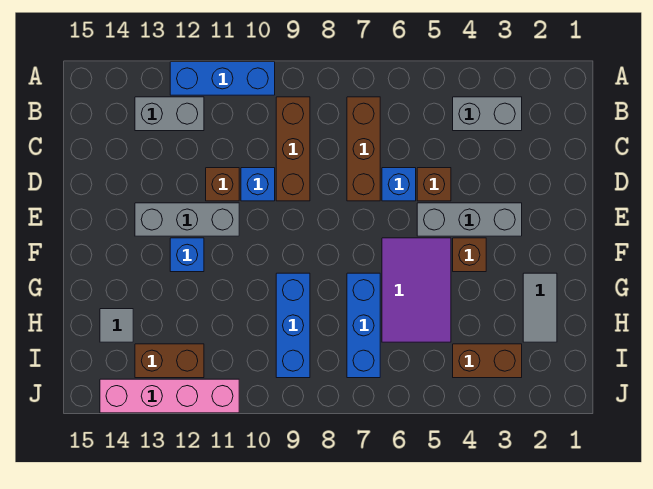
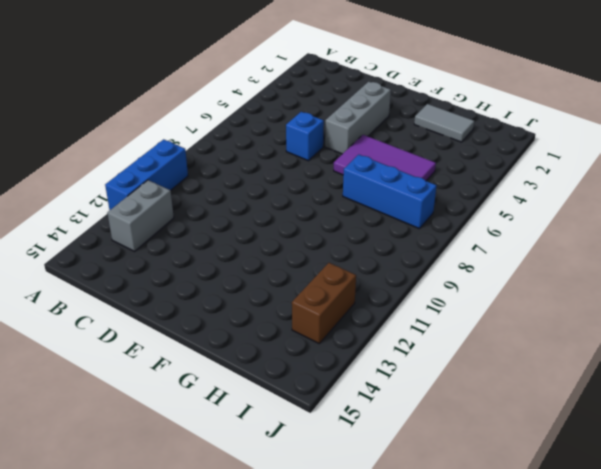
none -> grey brick B3:B4 level 1
none -> brown brick B7:D7 level 1
none -> brown brick B9:D9 level 1

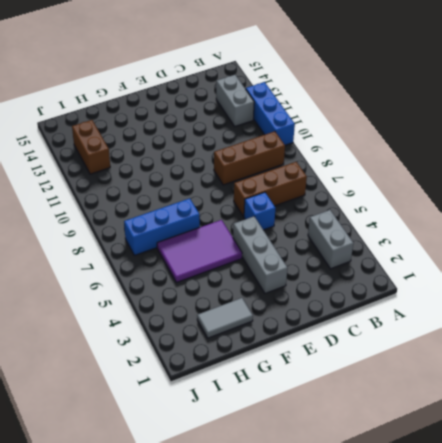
none -> brown brick D5 level 1
none -> blue brick D10 level 1
none -> brown brick D11 level 1

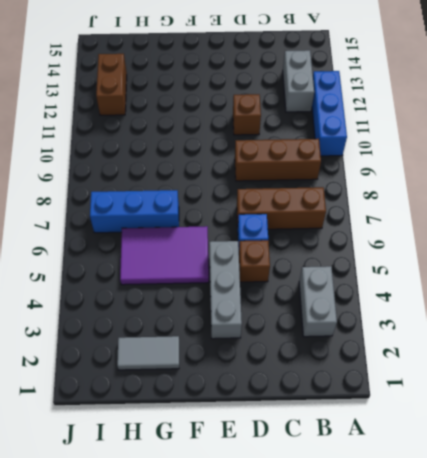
none -> blue brick D10 level 1
none -> grey brick E11:E13 level 1
none -> brown brick F4 level 1

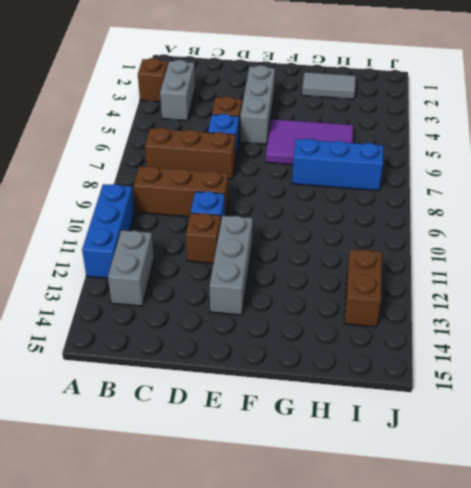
brown brick A3 level 1 -> brown brick F4 level 1
none -> blue brick F12 level 1
none -> blue brick G9:I9 level 1
none -> grey tile H14 level 1

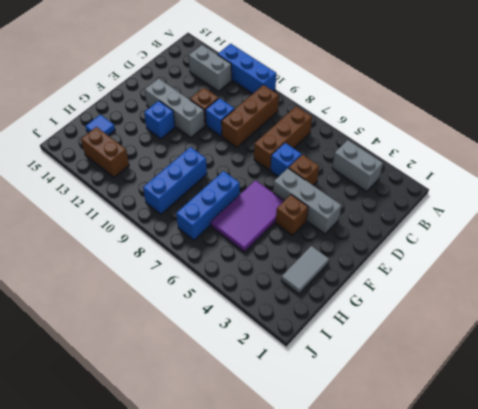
blue tile H14 level 1 -> grey tile H14 level 1
none -> brown brick I3:I4 level 1
none -> pink brick J11:J14 level 1

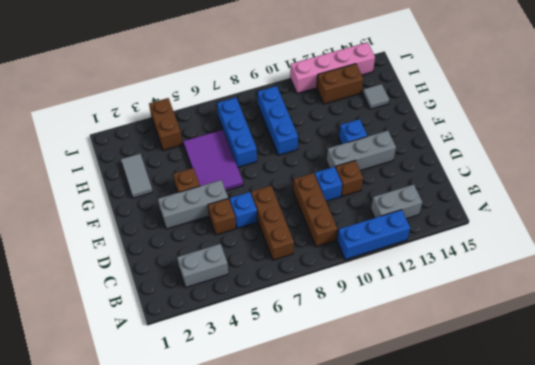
brown brick I4:J4 level 1 -> brown brick I3:I4 level 1

